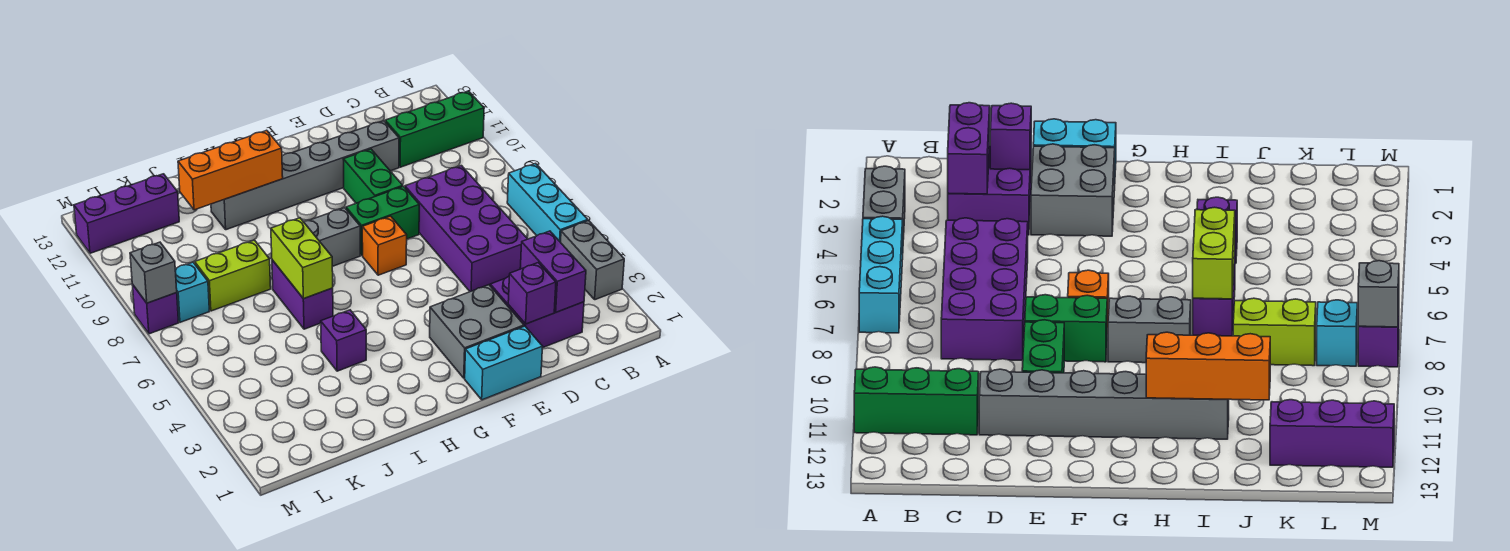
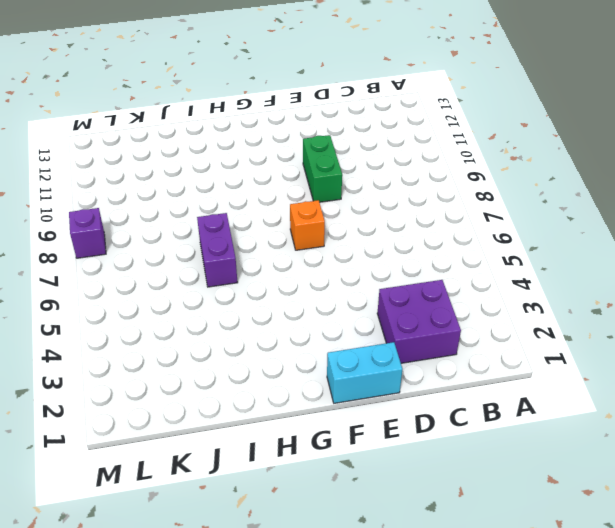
none -> grey brick A3:A4 level 1
none -> cyan brick A5:A7 level 1
none -> green brick A11:C11 level 1

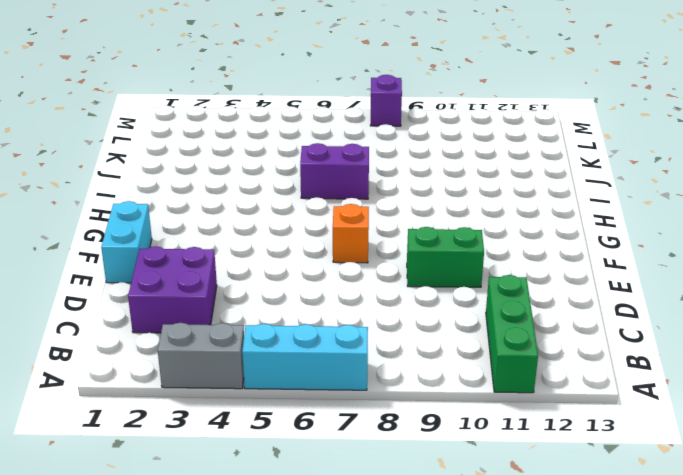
none -> purple brick C5:D8 level 1
none -> grey brick D11:I11 level 1
none -> grey brick E2:F3 level 1

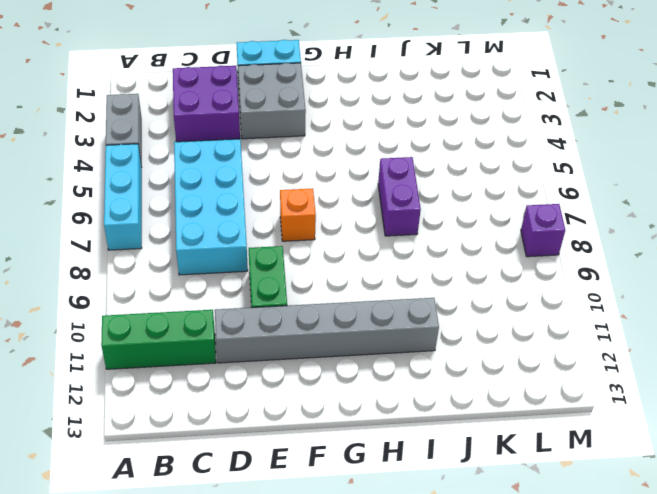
cyan brick C5:D8 level 1 -> purple brick C5:D8 level 1
none -> green brick E8:F8 level 1
none -> grey brick G8:H8 level 1
none -> purple brick I4 level 1

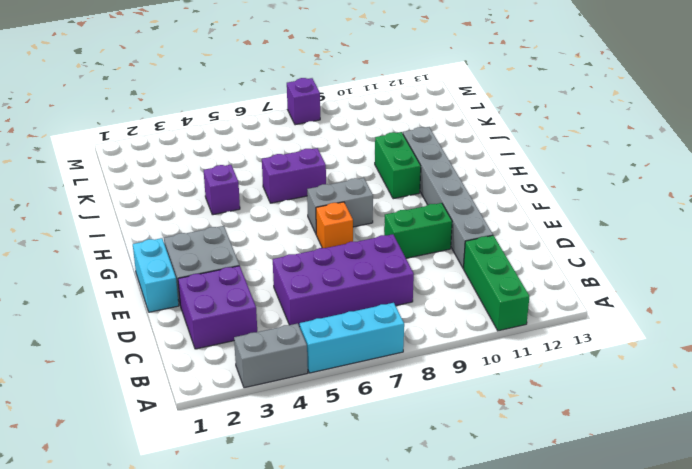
grey brick G7:G8 level 1 -> grey brick G8:H8 level 1
green brick H10:I10 level 1 -> green brick E8:F8 level 1
none -> lime brick J8:K8 level 1
none -> purple brick K12:M12 level 1
none -> cyan brick L8 level 1

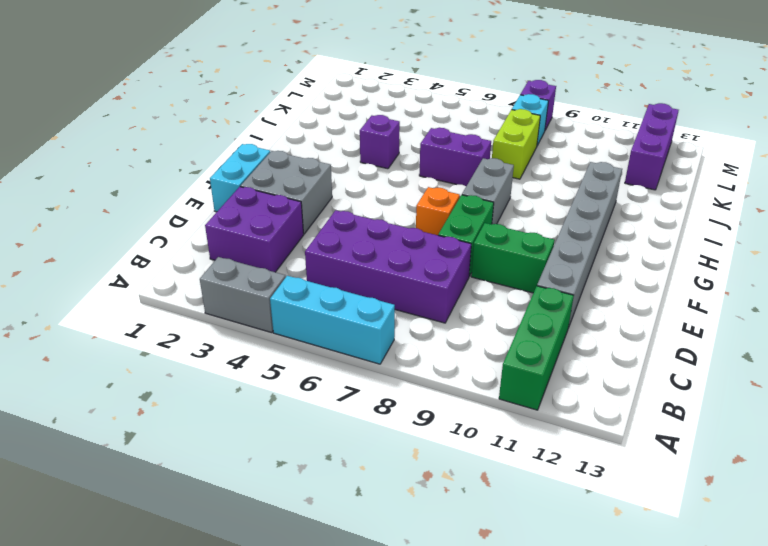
none -> purple brick C2:C3 level 2
none -> purple brick D2 level 2
none -> orange brick H11:J11 level 2

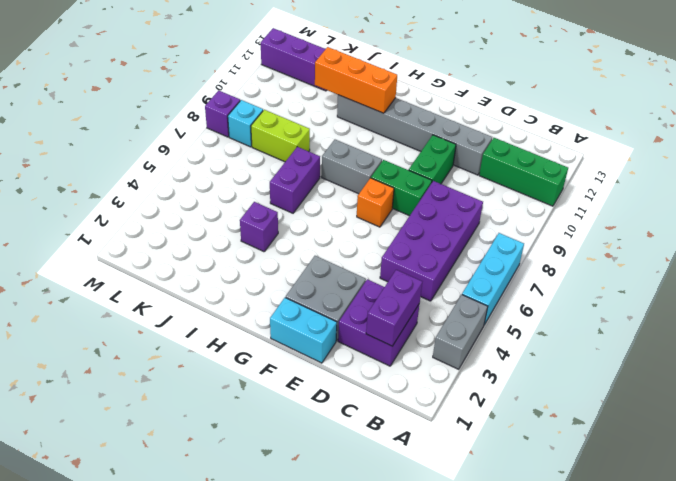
none -> purple brick D2 level 2
none -> lime brick I6:I7 level 2
none -> grey brick M8 level 2

